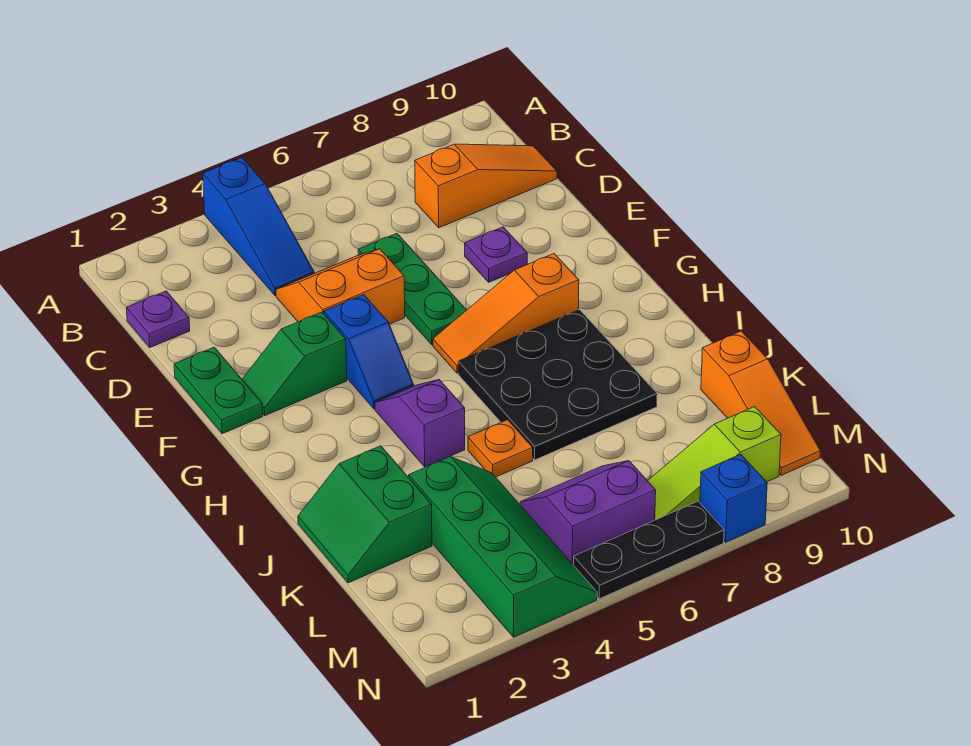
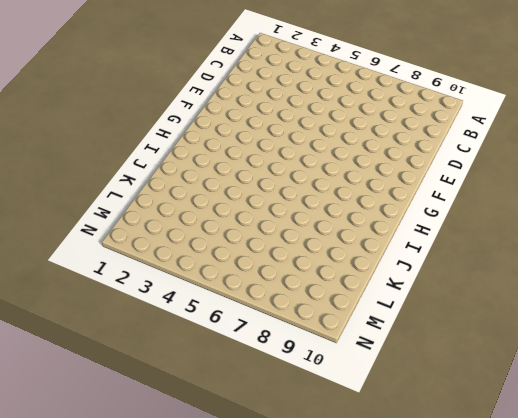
none -> blue slope A4:C4 level 1 top A
none -> purple plate C1 level 1
none -> orange slope C8:C10 level 1 top 8

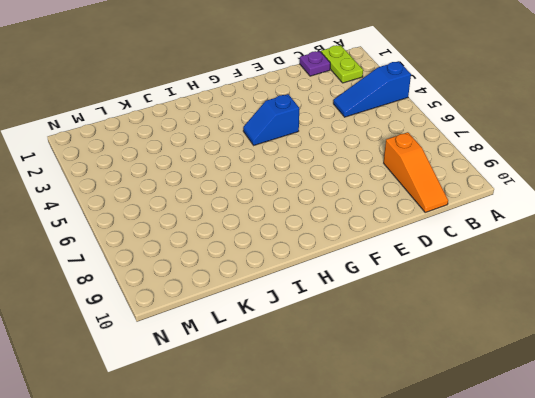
lime plate B1:B2 level 1 -> none
none -> orange slope D4:E5 level 1 top E
none -> green plate D6:F6 level 1
none -> green plate E1:F1 level 1

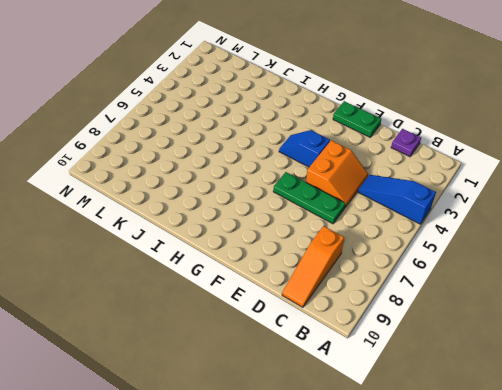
none -> purple plate E8 level 1
none -> green slope F2:F3 level 1 top 3
none -> orange slope G6:G8 level 1 top 8

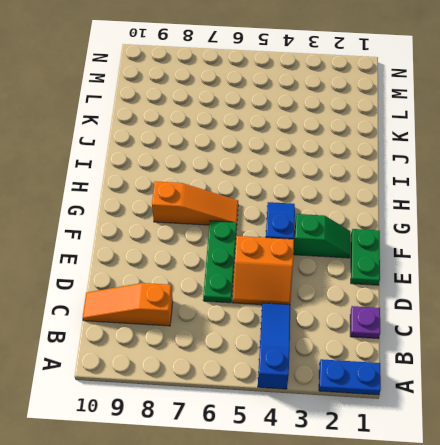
blue plate A1:A2 level 1 -> none
none -> purple plate E8 level 1
none -> purple slope H4:I4 level 1 top I
none -> black plate H6:J8 level 1

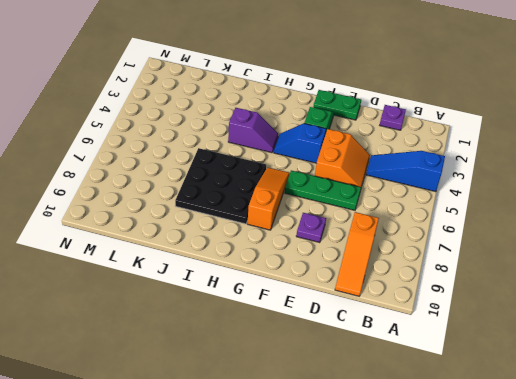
none -> green slope J1:K2 level 1 top 2
none -> orange plate J5 level 1
none -> green slope K3:N4 level 1 top 3

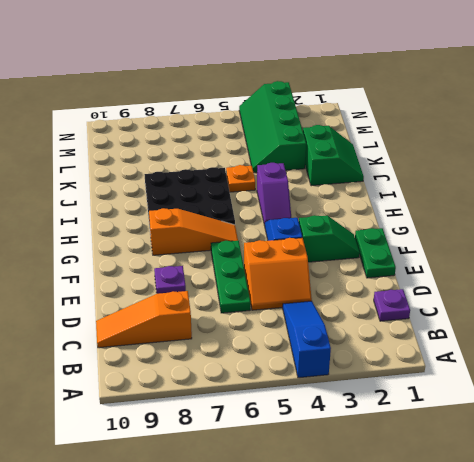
none -> orange slope K10:M10 level 1 top K
none -> purple slope L5:M6 level 1 top M
none -> lime slope M7:M9 level 1 top 9

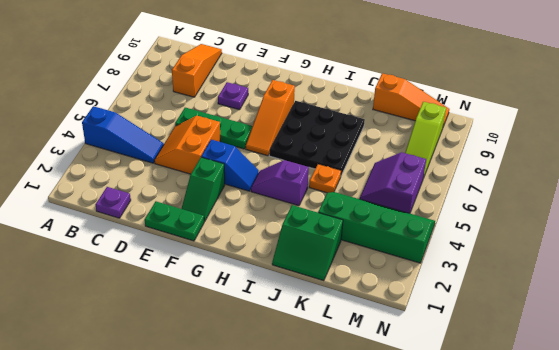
none -> black plate N5:N7 level 1
none -> blue brick N8 level 1

